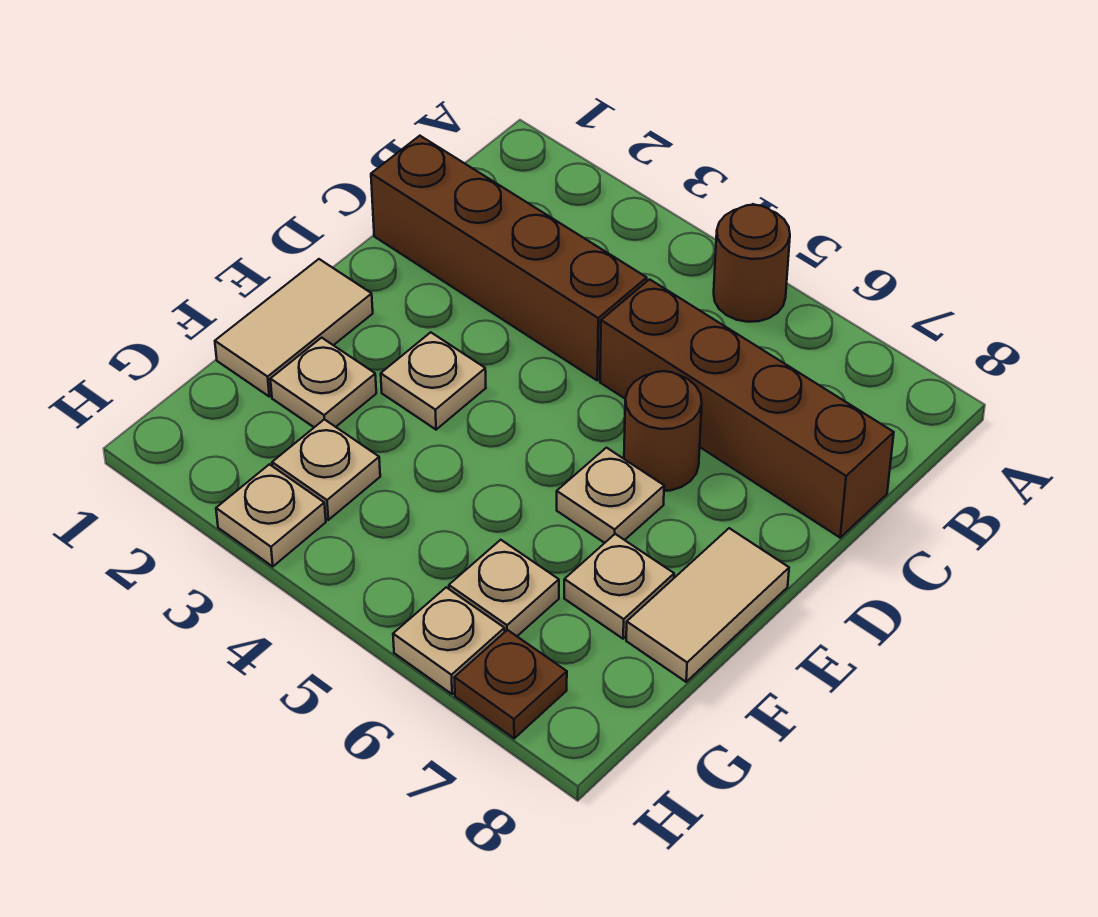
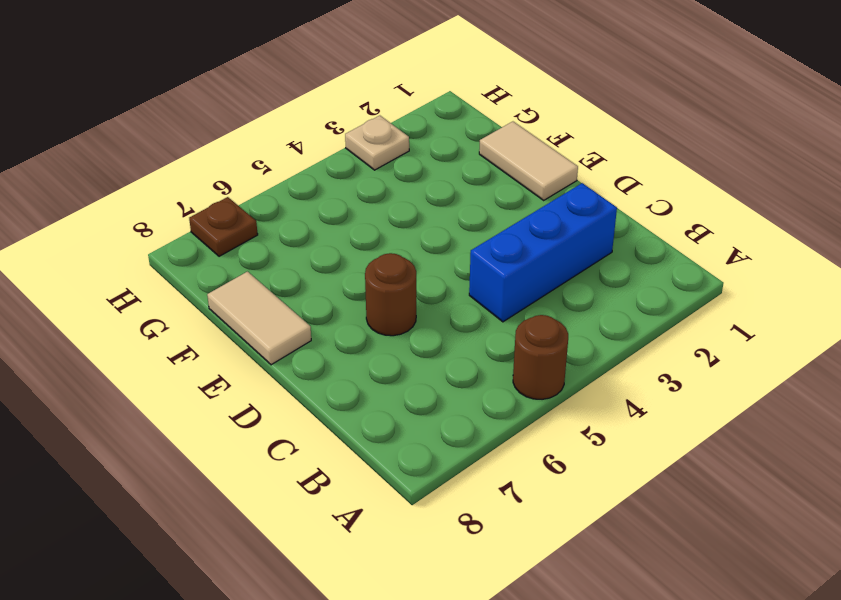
blue brick C2:C4 level 1 -> brown brick C1:C4 level 1
none -> brown brick C5:C8 level 1
none -> tan plate E3 level 1
none -> tan plate E6 level 1

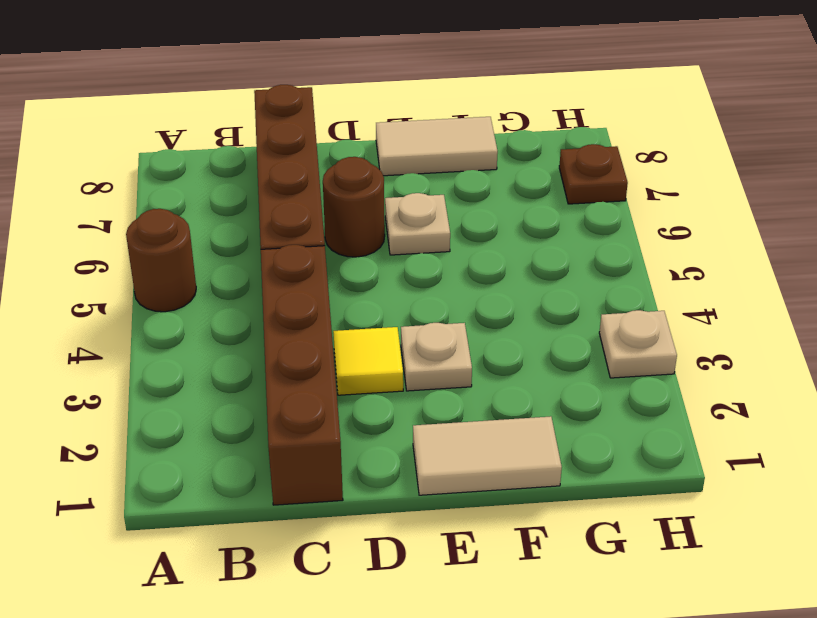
yellow tile D3 level 1 -> none
none -> tan plate F2 level 1
none -> tan plate F7 level 1
none -> tan plate G3 level 1

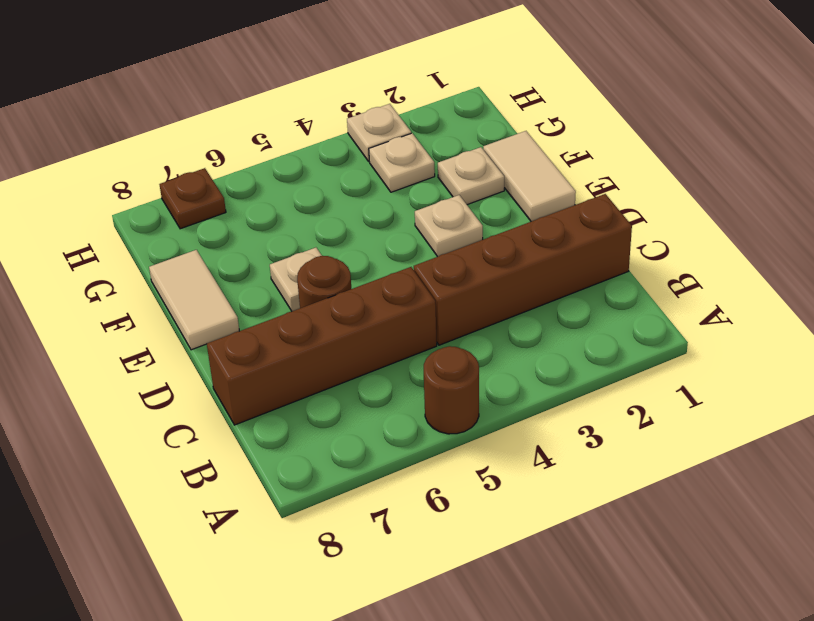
none -> tan plate F7 level 1
none -> tan plate G6 level 1
none -> tan plate H6 level 1

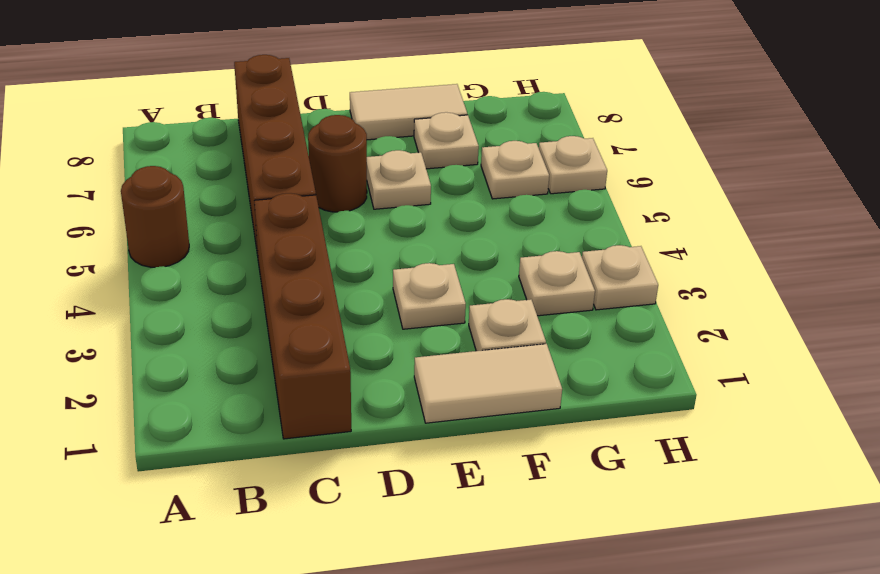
none -> brown plate H7 level 1

